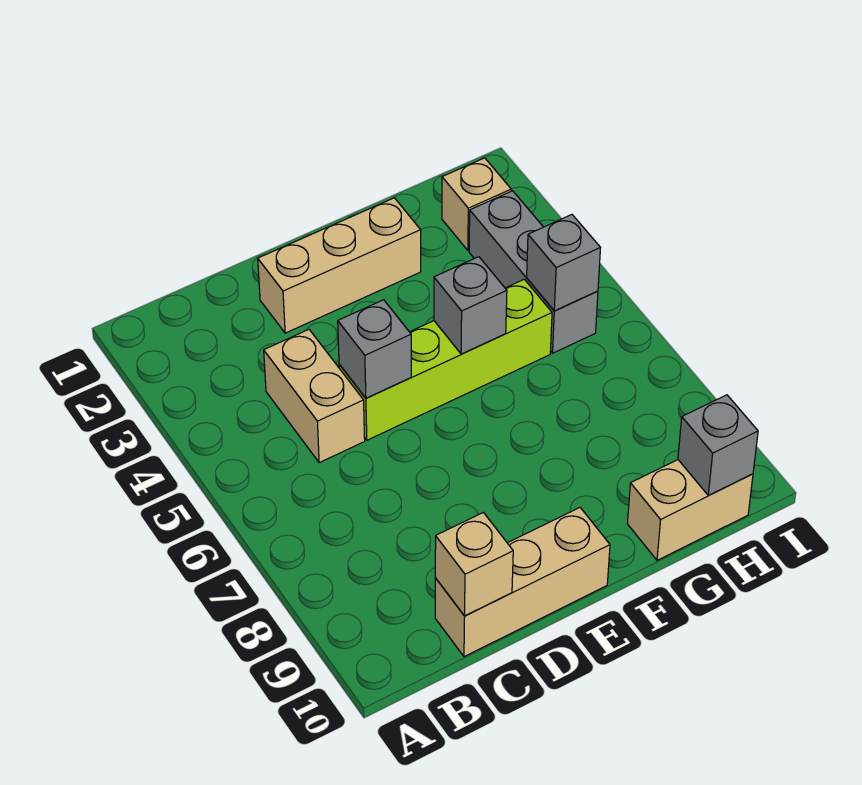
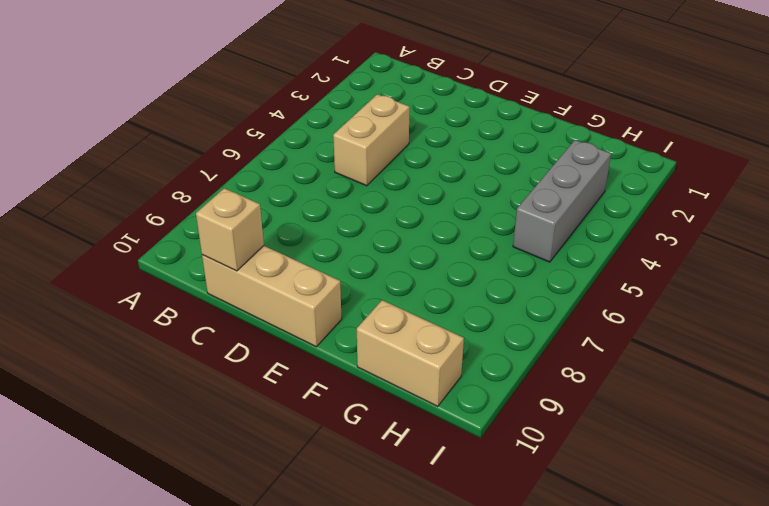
none -> tan brick D2:F2 level 1
none -> lime brick D5:G5 level 1
none -> tan brick H2 level 1

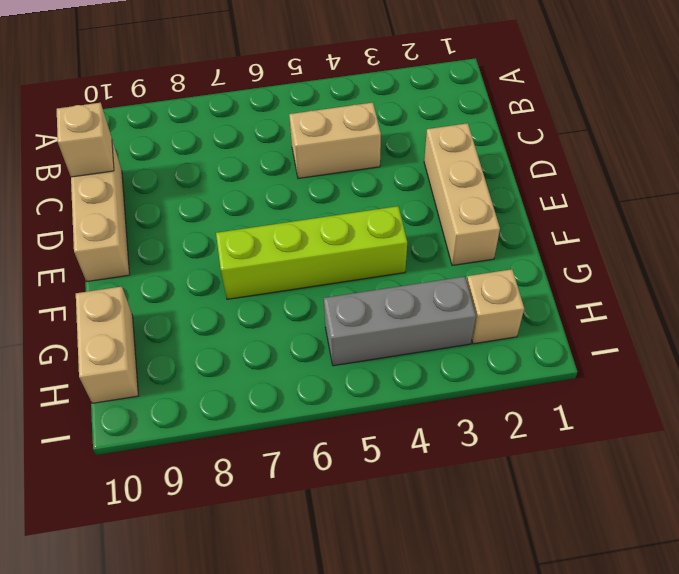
lime brick F4:F7 level 1 -> lime brick D5:G5 level 1
none -> grey brick D5 level 2
none -> grey brick F5 level 2
none -> grey brick H5 level 2

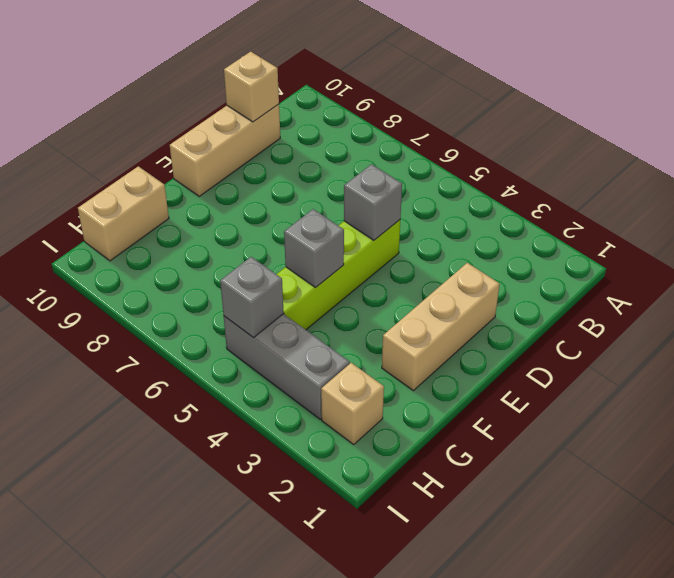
none -> tan brick C4:C5 level 1
none -> grey brick H10 level 2

